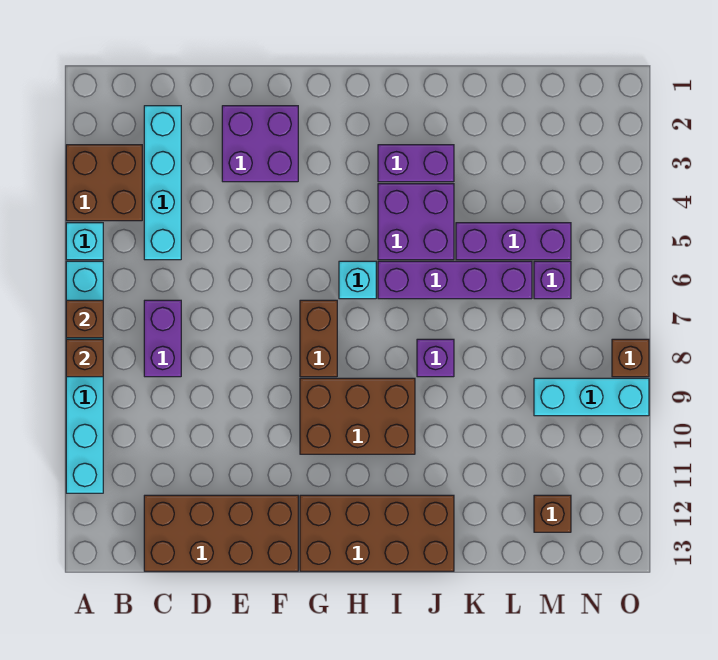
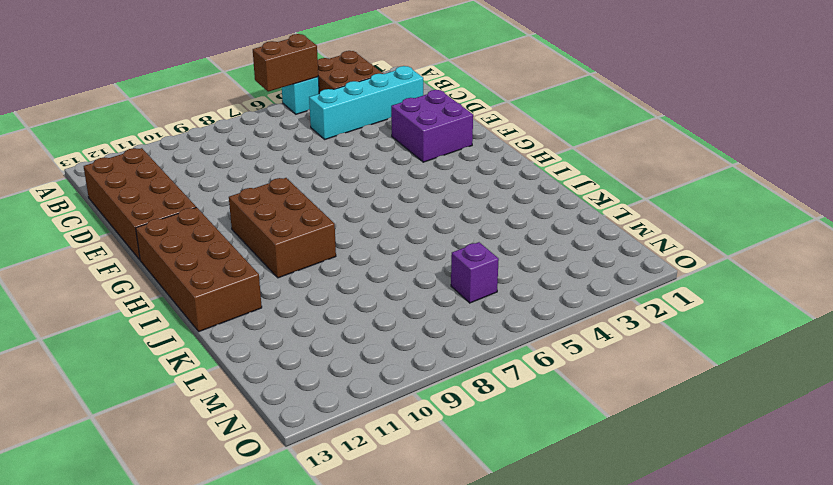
brown brick A5:A6 level 2 -> brown brick G7:G8 level 1
none -> cyan brick A6:A11 level 1
none -> purple brick C7:C8 level 1
none -> cyan brick H6 level 1

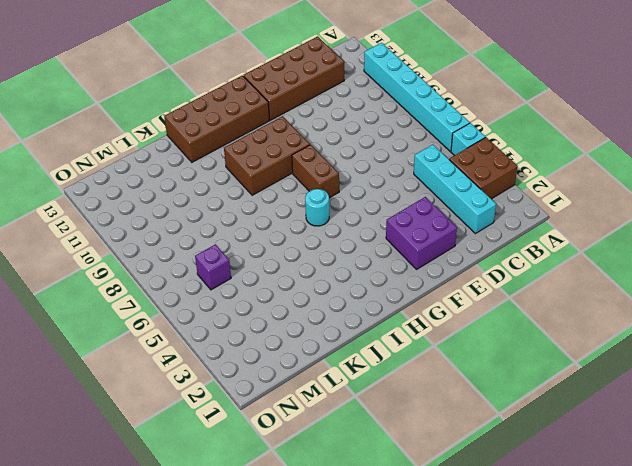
cyan round brick H6 level 1 -> cyan brick H6 level 1
none -> purple brick C7:C8 level 1
none -> purple brick I3:J3 level 1
none -> purple brick I4:J5 level 1

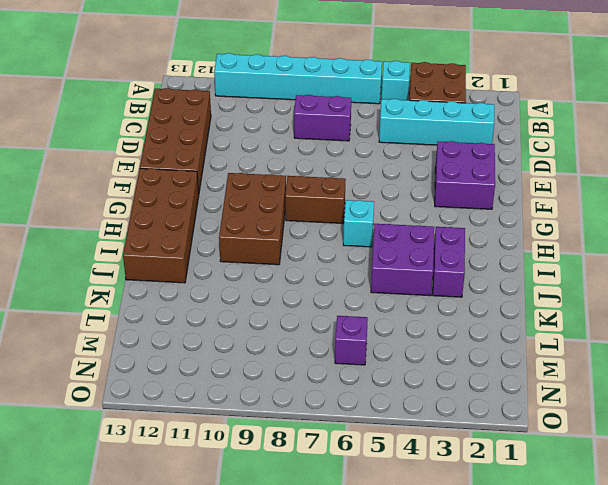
none -> purple brick I6:L6 level 1
none -> purple brick J8 level 1
none -> purple brick K5:M5 level 1

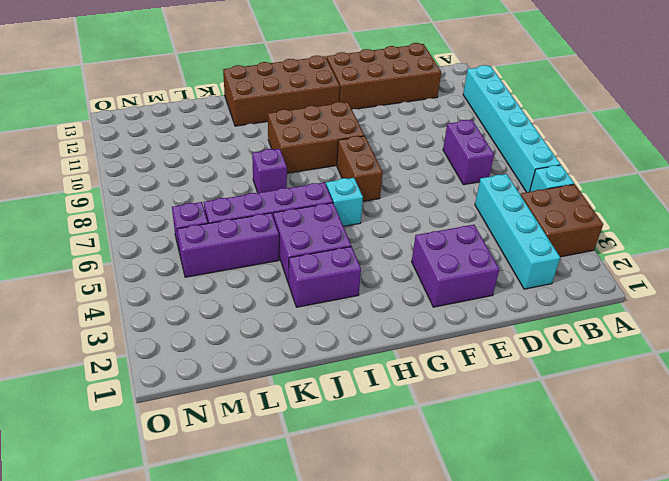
none -> cyan brick M9:O9 level 1
none -> brown brick M12 level 1
none -> brown brick O8 level 1

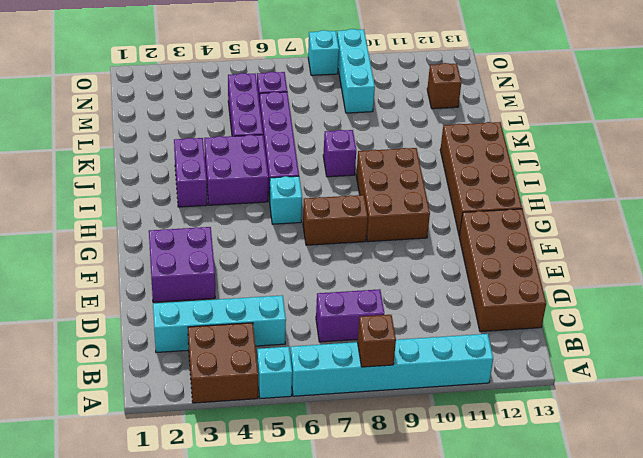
cyan brick O8 level 1 -> brown brick O8 level 1
none -> brown brick A7 level 2

